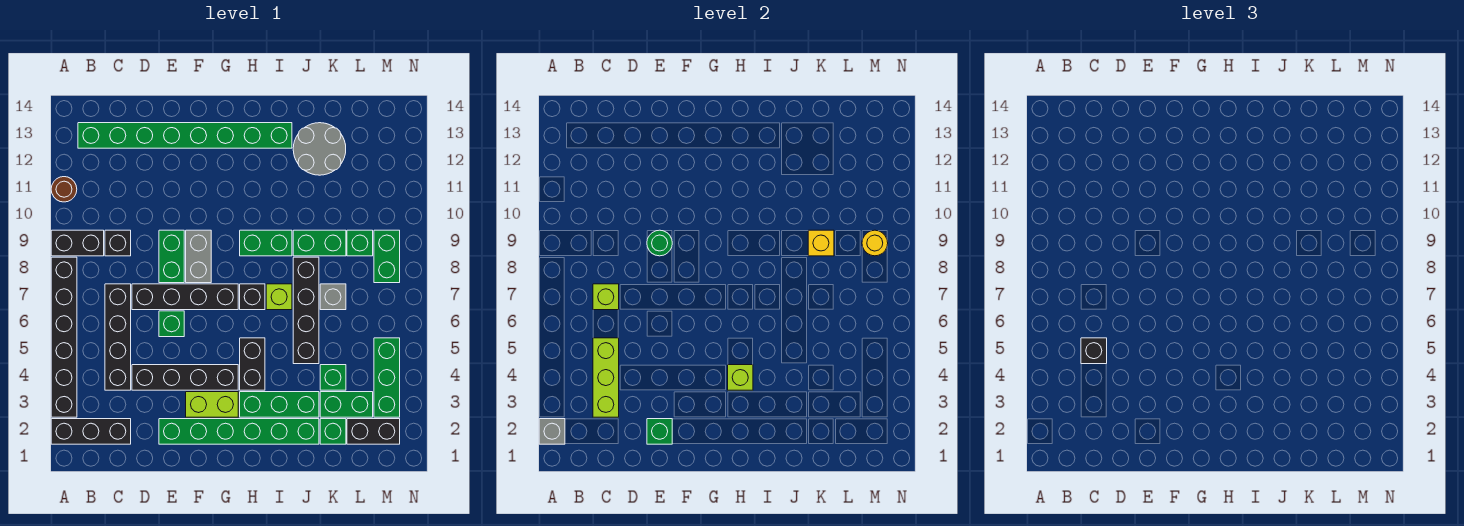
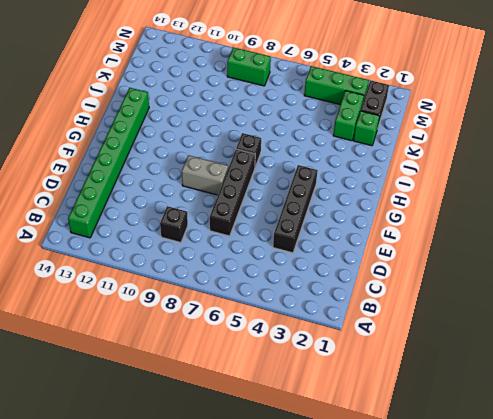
none -> black brick A2:C2 level 1
none -> black brick A3:A8 level 1
none -> black brick A9:B9 level 1
none -> brown round brick A11 level 1

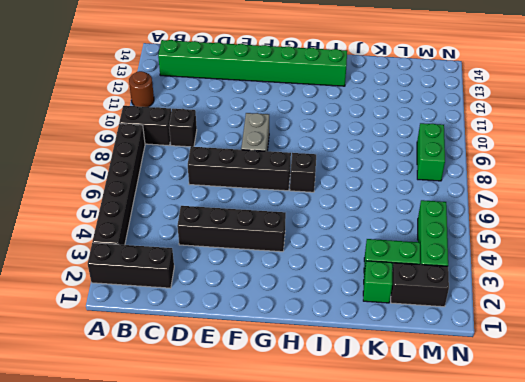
none -> black brick C4:C7 level 1
none -> green brick E2:J2 level 1
none -> green brick E6 level 1
none -> green brick E8:E9 level 1

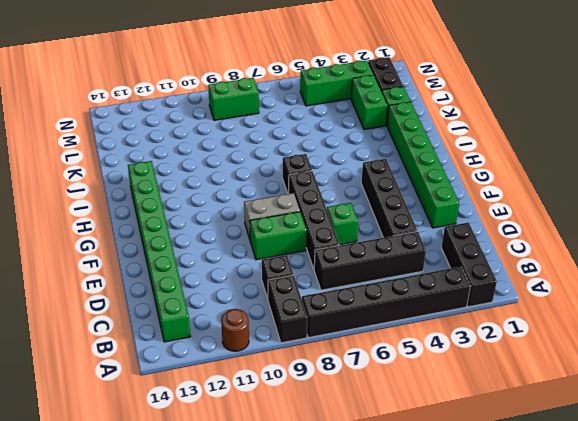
none -> lime brick F3:G3 level 1
none -> green brick H3:J3 level 1
none -> black brick H4:H5 level 1
none -> green brick H9:I9 level 1

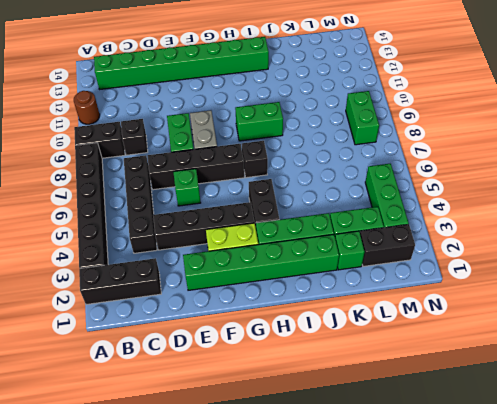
none -> lime brick I7 level 1
none -> black brick J5:J8 level 1
none -> green brick J9:K9 level 1
none -> grey round brick J12:K13 level 1

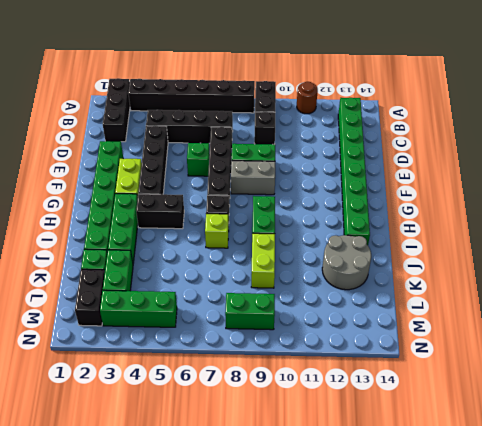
lime brick J9:K9 level 1 -> green brick J9:K9 level 1
none -> black brick J5:J8 level 1
none -> green brick K4 level 1
none -> grey brick K7 level 1
none -> green brick L9 level 1

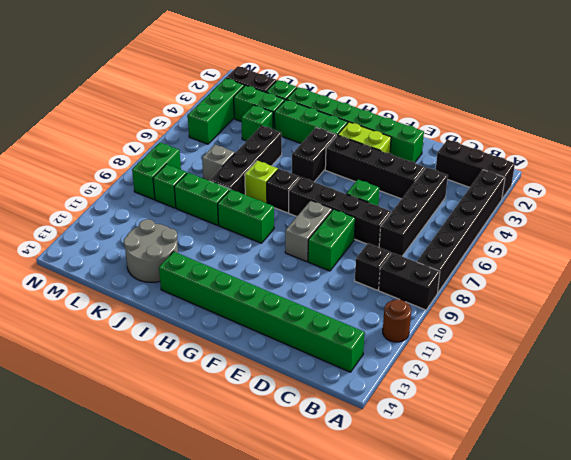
none -> grey brick A2 level 2
none -> lime brick C3:C5 level 2
none -> lime brick C7 level 2
none -> green brick E2 level 2

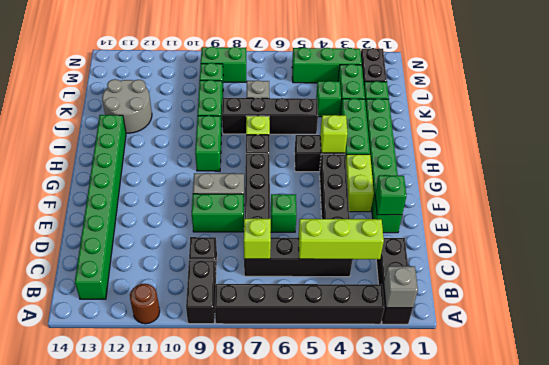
none -> green round brick E9 level 2
none -> yellow brick K9 level 2
none -> yellow round brick M9 level 2
none -> black brick C5 level 3

